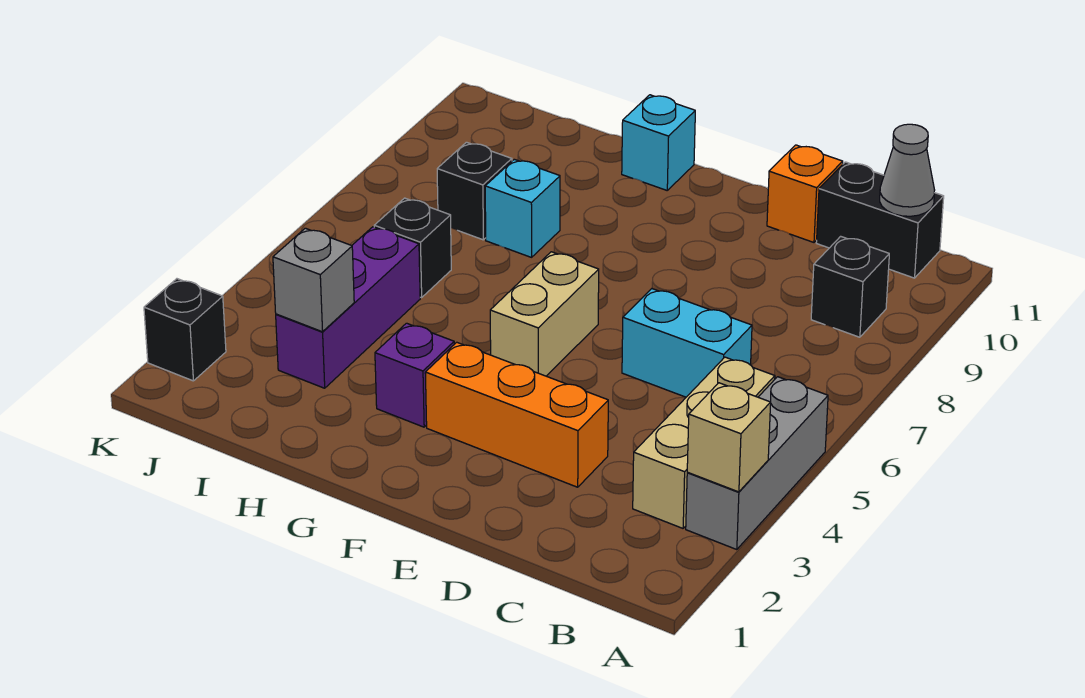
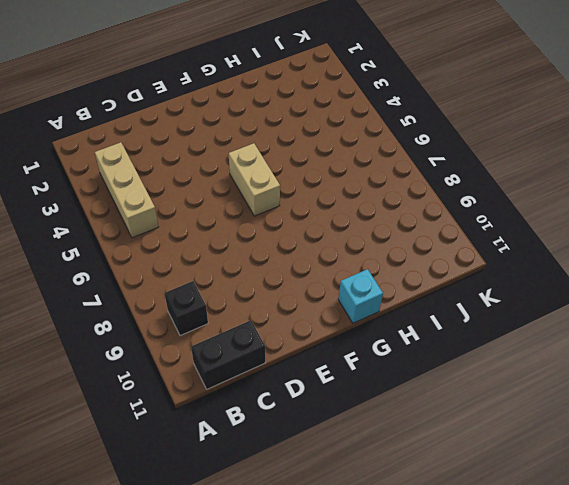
none -> grey brick A3:A5 level 1
none -> cyan brick C6:D6 level 1
none -> orange brick D3:F3 level 1

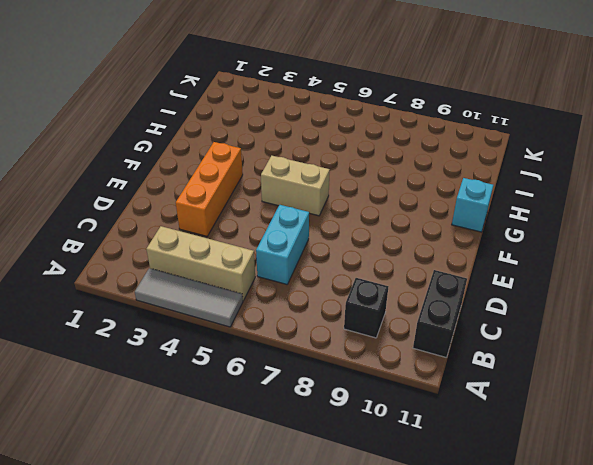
grey tile A3:A5 level 1 -> grey brick A3:A5 level 1
none -> orange brick D11 level 1
none -> purple brick G3 level 1
none -> cyan brick H8 level 1

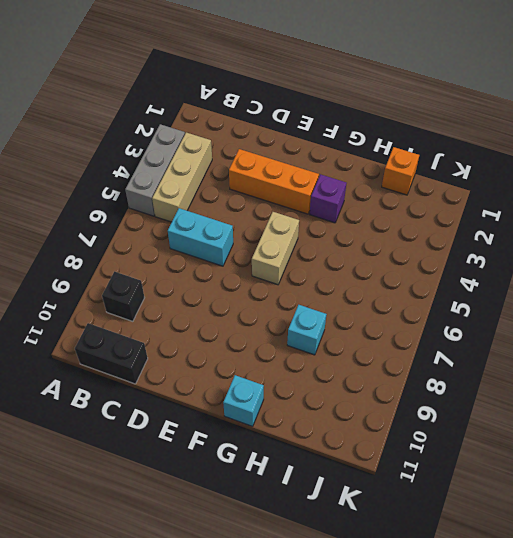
orange brick I1 level 1 -> orange brick D11 level 1
none -> purple brick I3:I5 level 1
none -> black brick I6 level 1
none -> black brick I8 level 1

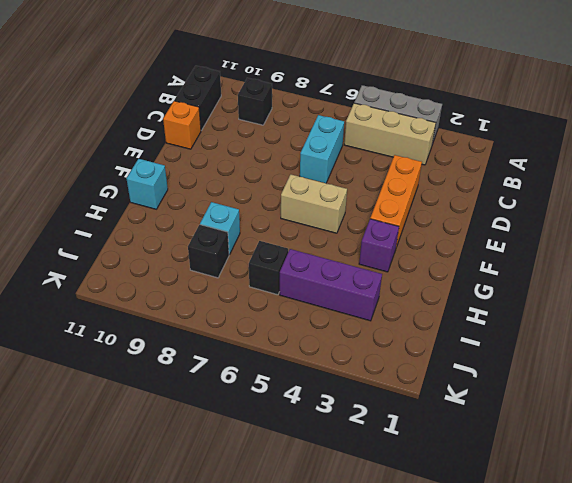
none -> black brick K2 level 1
none -> tan brick A3 level 2
none -> grey cone B11 level 2

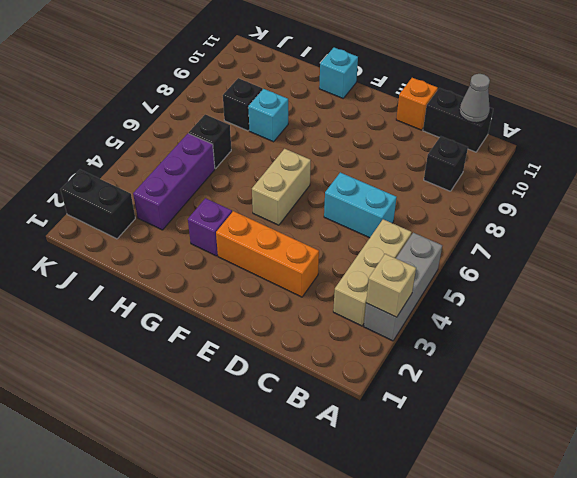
black brick J2:K2 level 1 -> black brick K2 level 1
none -> grey brick I3 level 2

